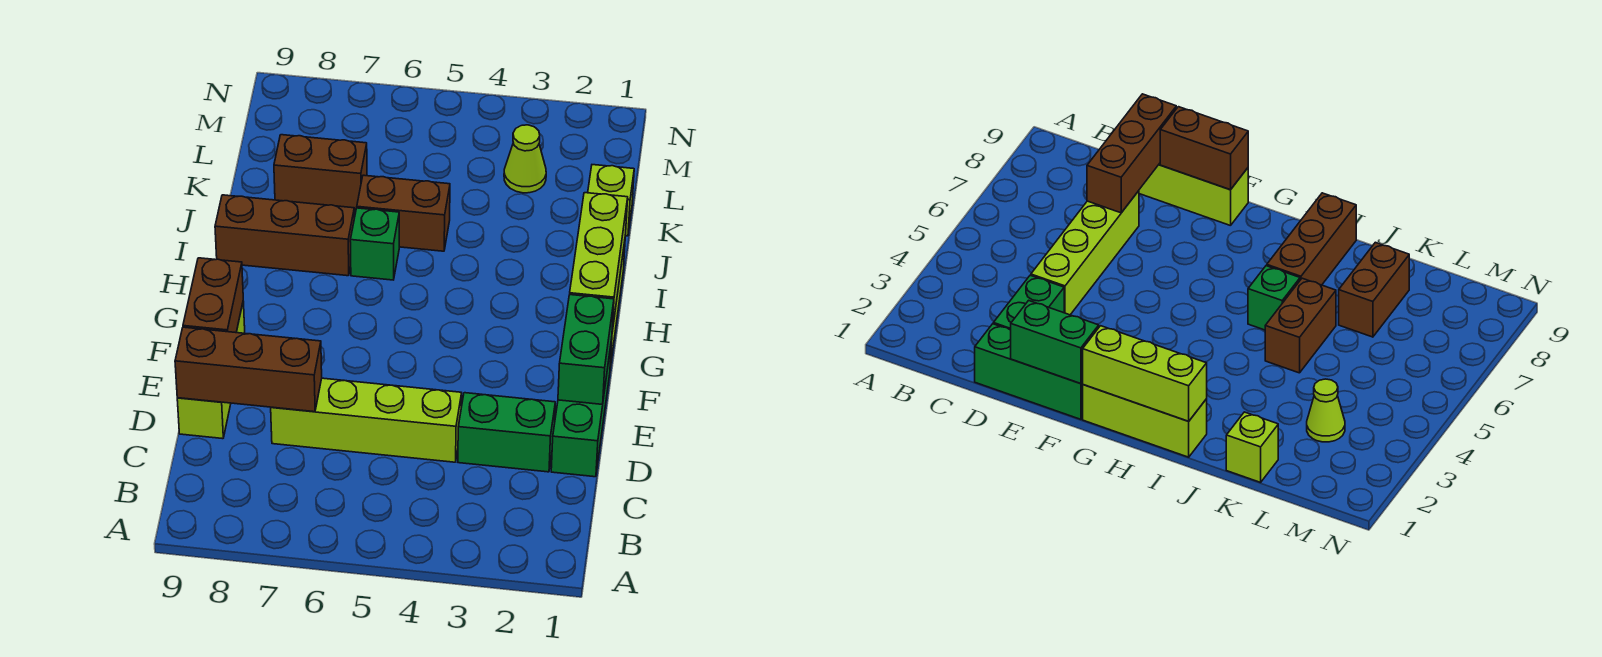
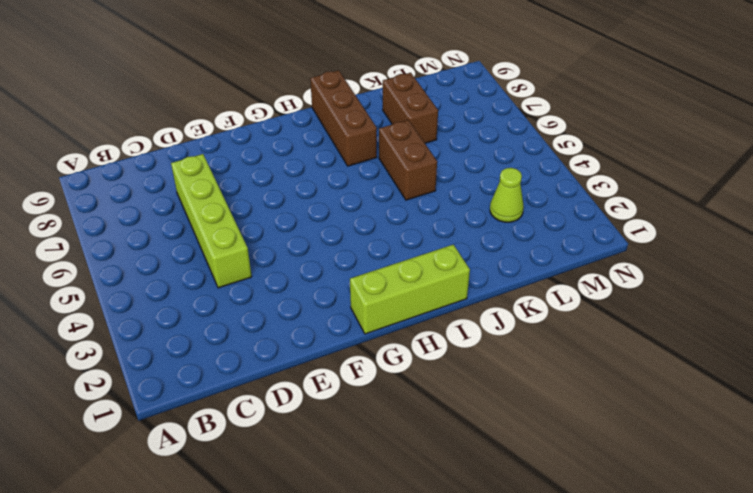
none -> green brick D1:F1 level 1
none -> green brick D2:D3 level 1
none -> lime brick D9:F9 level 1

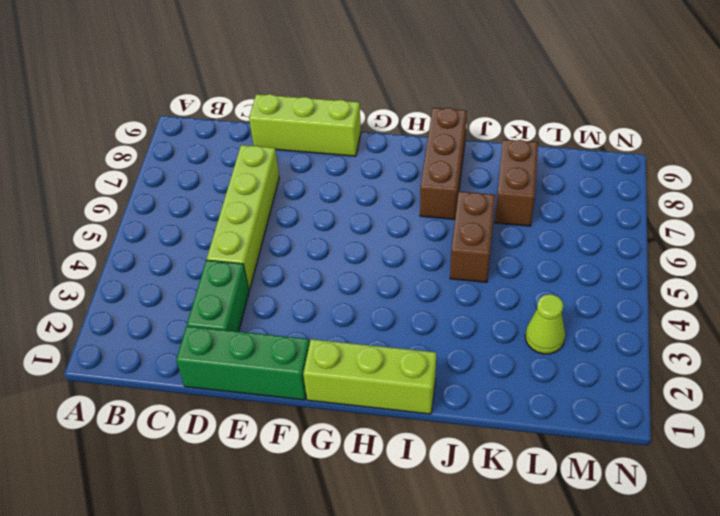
none -> green brick I6 level 1
none -> lime brick K1 level 1
none -> brown brick D7:D9 level 2

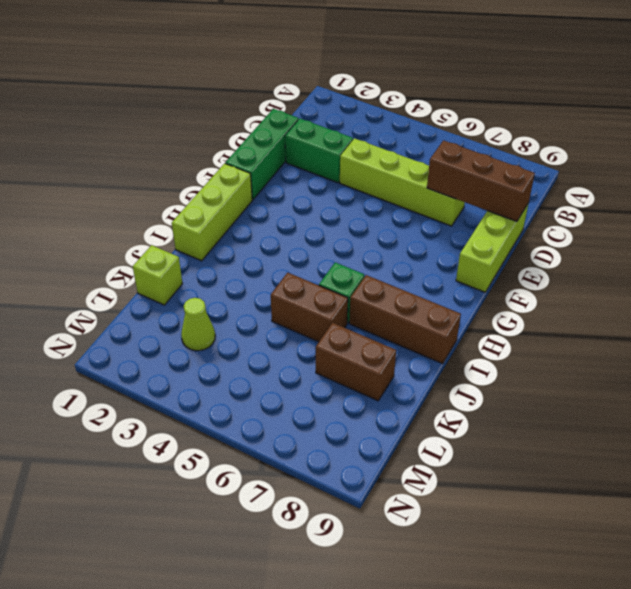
none -> green brick E1:F1 level 2
none -> brown brick E9:F9 level 2
none -> lime brick G1:I1 level 2

